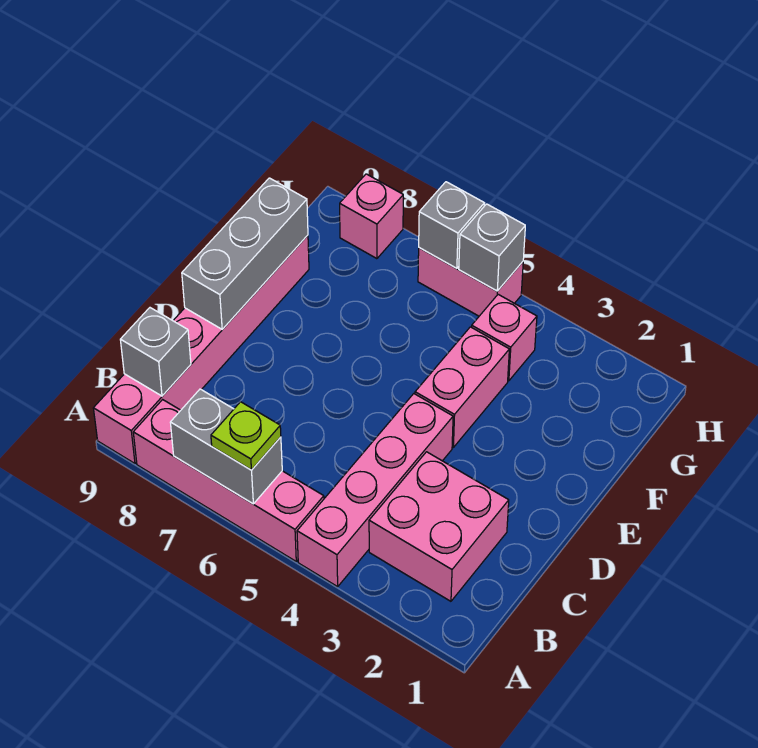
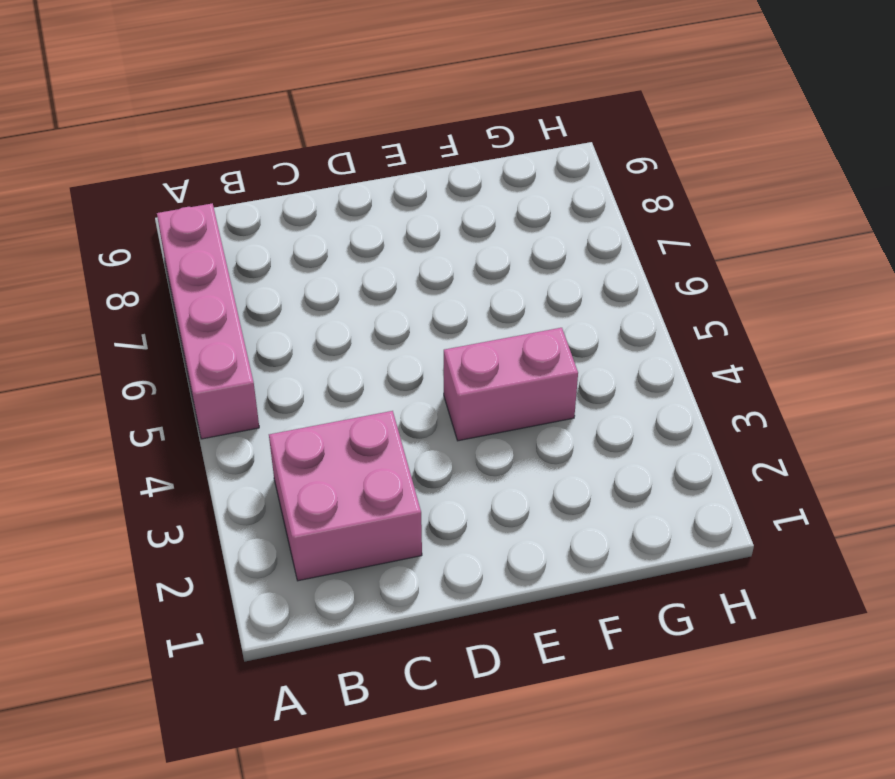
none -> pink brick A4:D4 level 1
none -> pink brick A9:F9 level 1
none -> pink brick G4 level 1

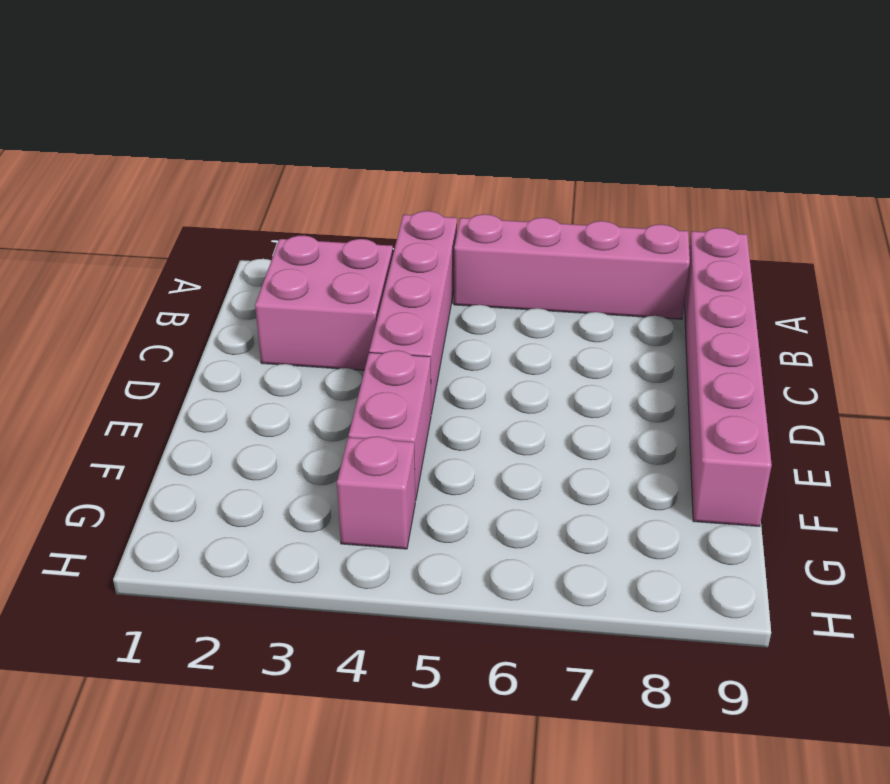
none -> pink brick H5:H6 level 1
none -> pink brick H8 level 1
none -> grey brick A6:A7 level 2

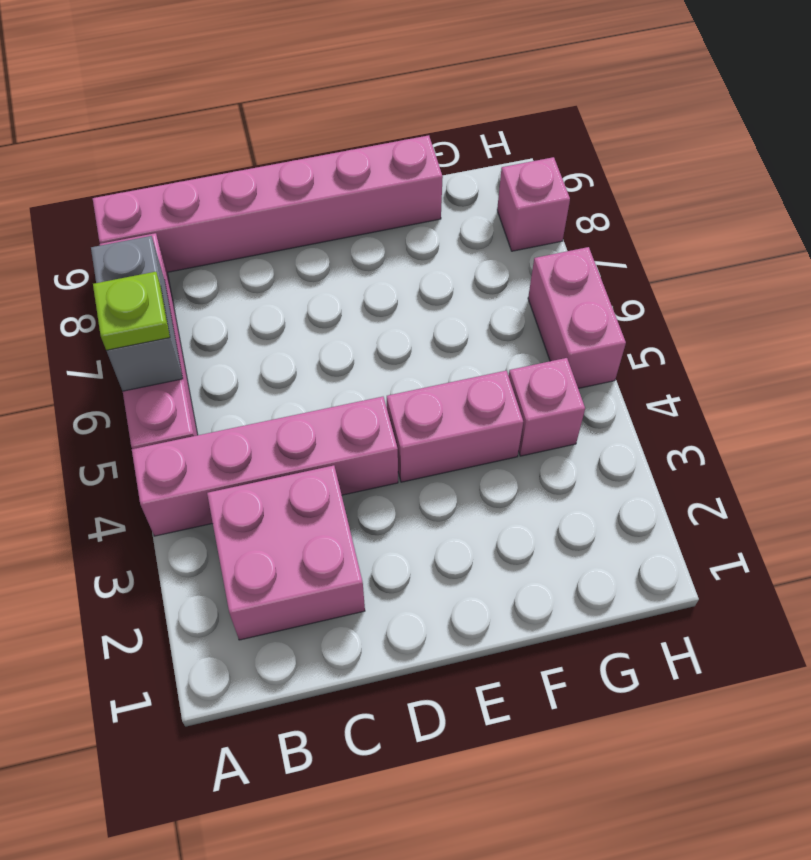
none -> grey brick B9 level 2
none -> grey brick D9:F9 level 2
none -> grey brick H5 level 2

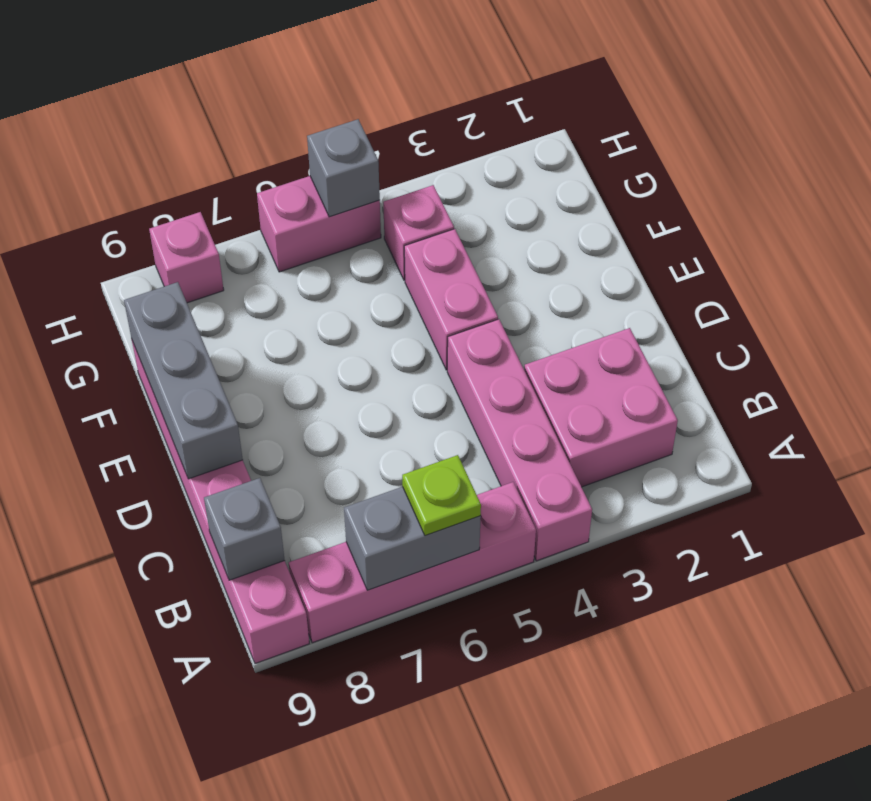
none -> grey brick H6 level 2

